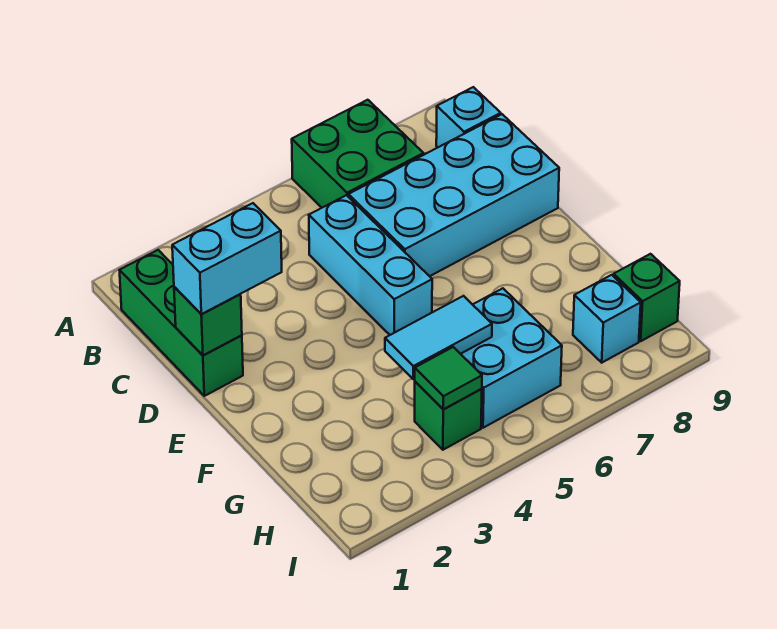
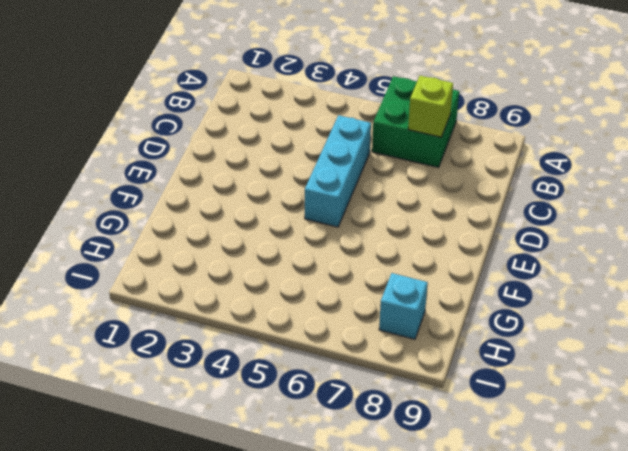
lime brick B7 level 2 -> none
none -> green brick B1:D1 level 1
none -> cyan brick B9 level 1
none -> cyan brick C6:D9 level 1

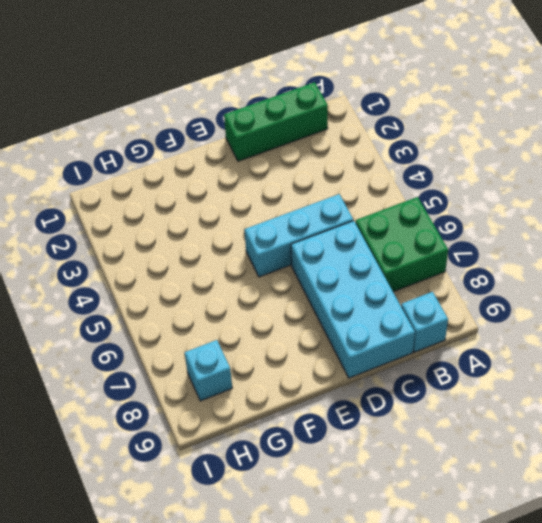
none -> cyan brick G5:H6 level 1
none -> green brick H4 level 1
none -> green brick H9 level 1

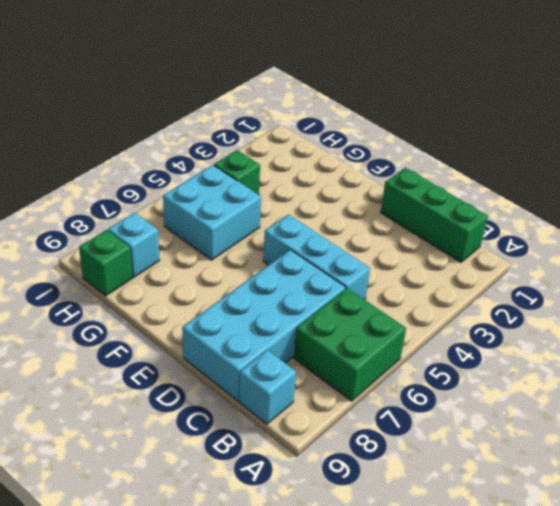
none -> green brick D1 level 2
none -> cyan tile G4:G5 level 2
none -> green tile H4 level 2

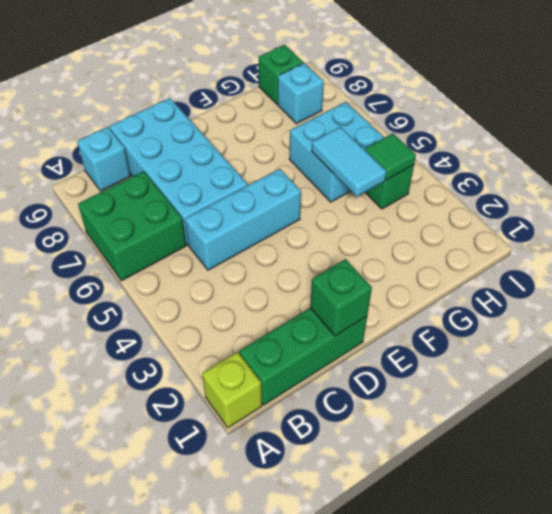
lime brick A1 level 1 -> none
none -> cyan brick D1:D2 level 3

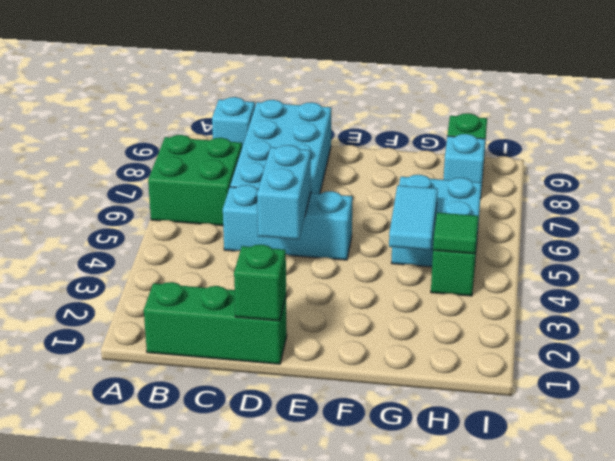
cyan brick D4:D5 level 2 -> cyan brick D1:D2 level 3

